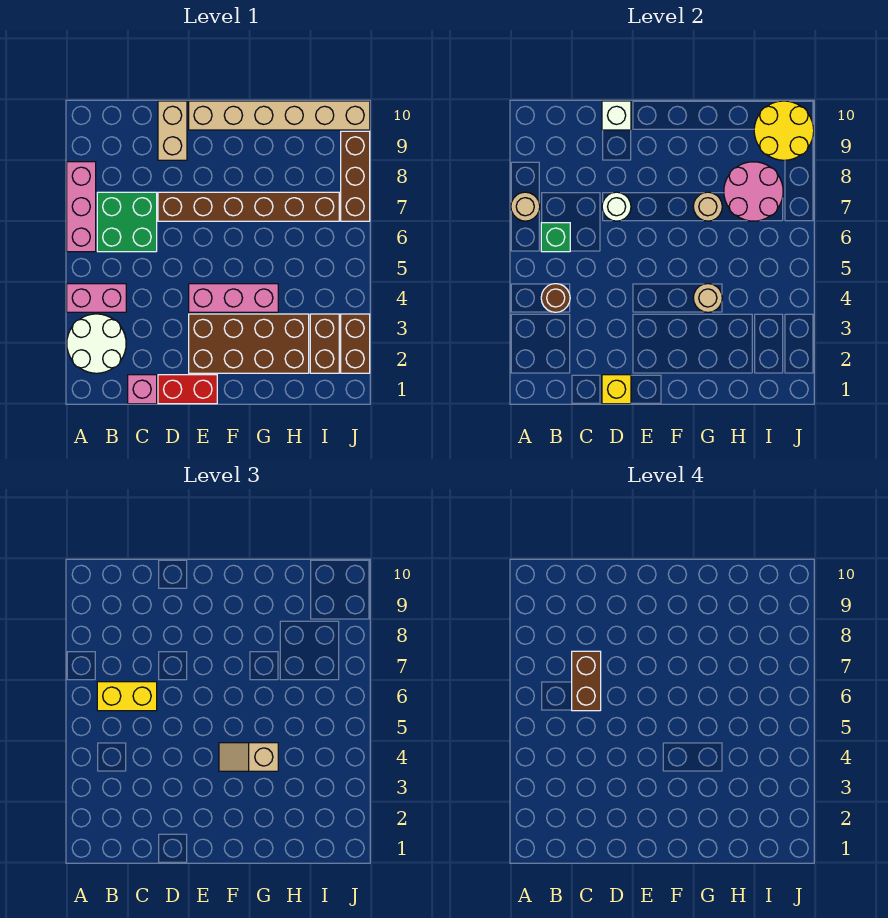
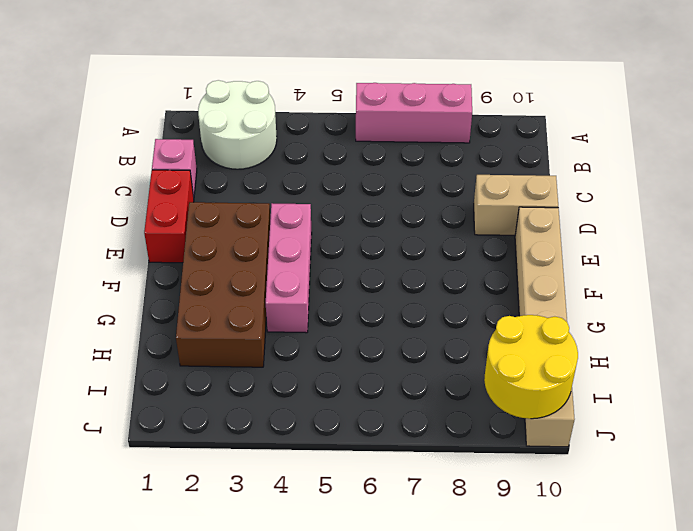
none -> pink brick A4:B4 level 1
none -> green brick B6:C7 level 1
none -> brown brick D7:I7 level 1

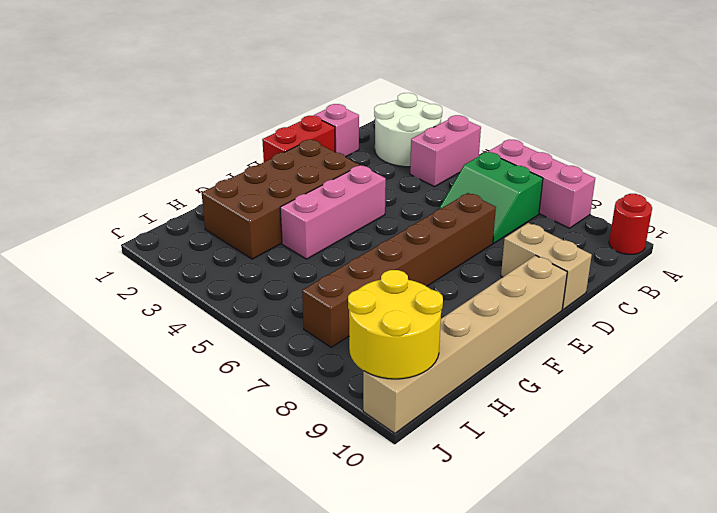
red round brick A10 level 1 -> none
green slope B6:C7 level 1 top B -> green brick B6:C7 level 1
none -> brown brick I2:I3 level 1
none -> brown brick J2:J3 level 1
none -> brown brick J7:J9 level 1

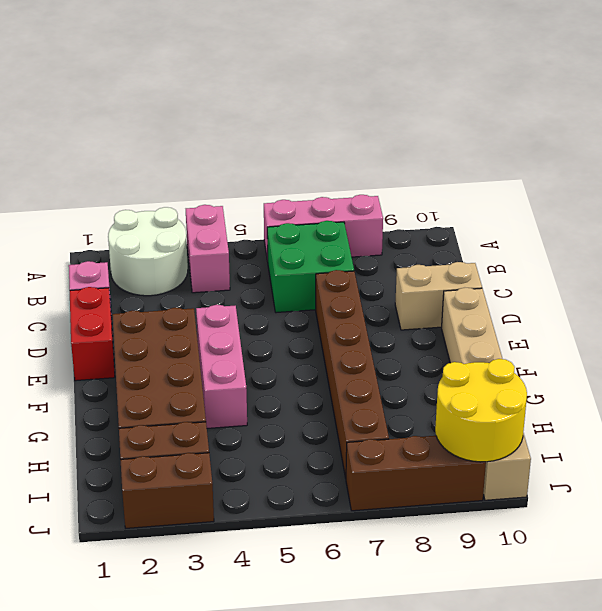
none -> tan round brick A7 level 2
none -> brown round brick B4 level 2
none -> green brick B6 level 2

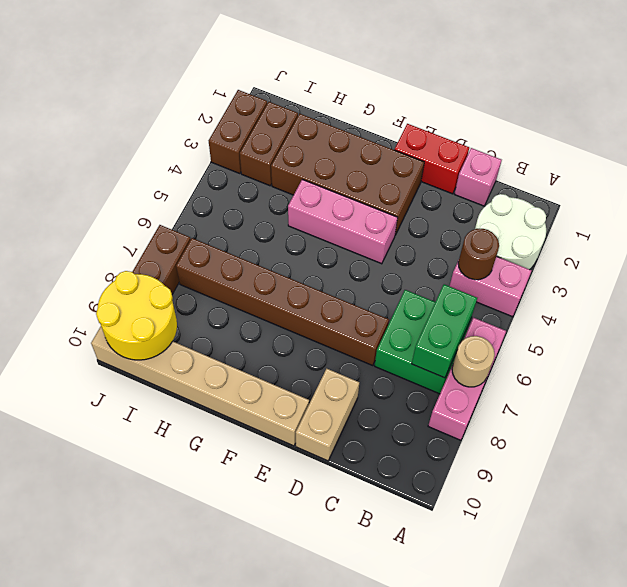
green brick B6:B7 level 2 -> green brick B6 level 2
none -> yellow brick D1 level 2
none -> white round brick D7 level 2
none -> white brick D10 level 2

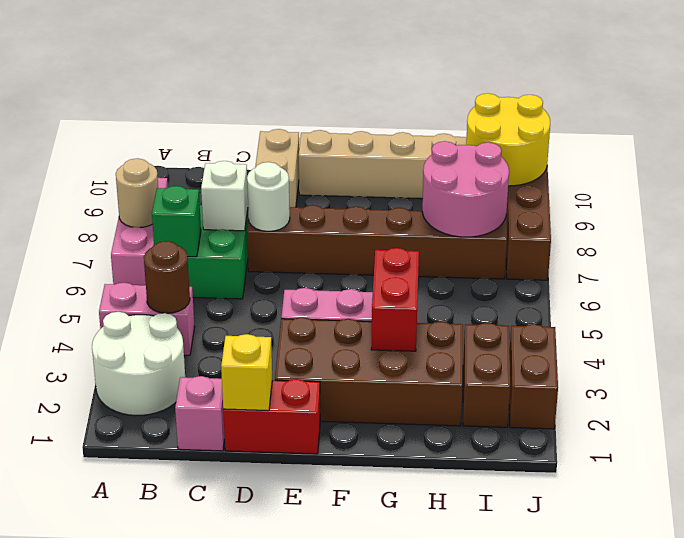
white brick C7 level 2 -> white brick D10 level 2
red brick G3:G4 level 2 -> tan round brick G4 level 2
none -> tan round brick G7 level 2
none -> yellow brick B6:C6 level 3
none -> tan slope F4:G4 level 3 top G

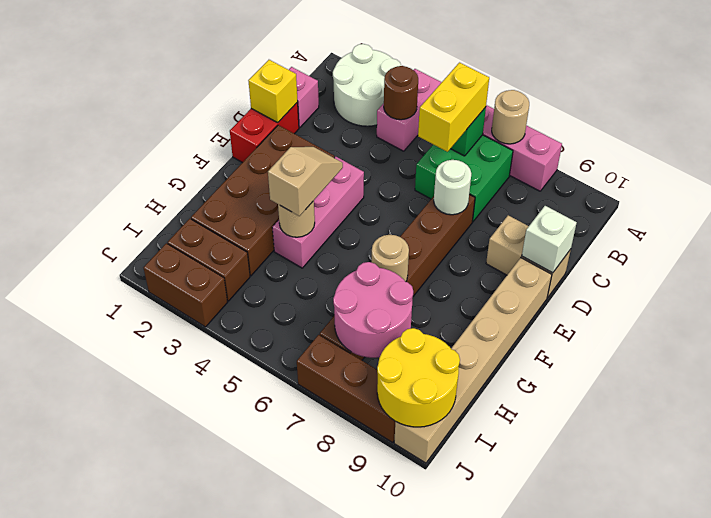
none -> brown brick C6:C7 level 4

